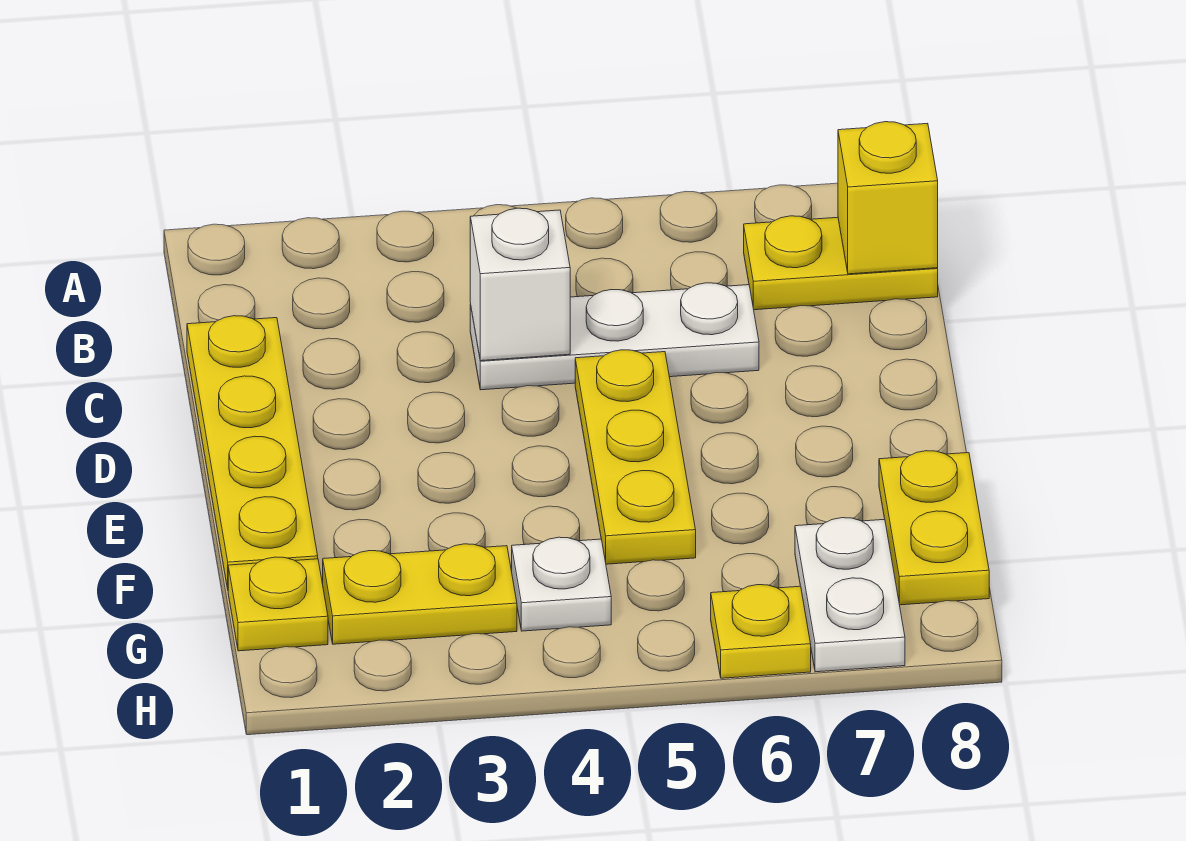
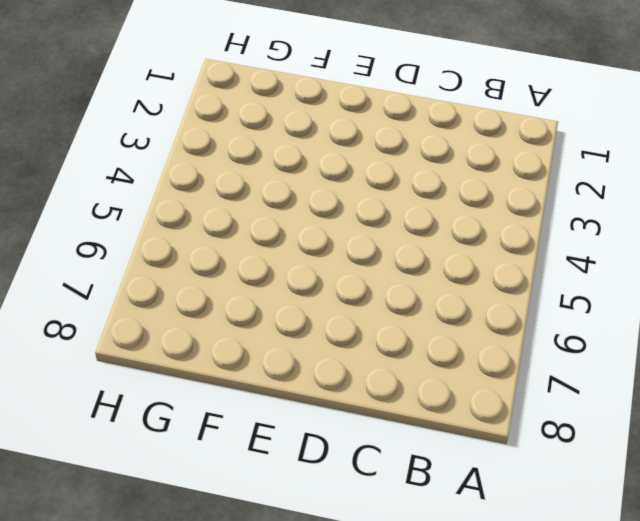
none -> yellow plate B7:B8 level 1
none -> yellow plate C1:F1 level 1
none -> white plate C4:C6 level 1

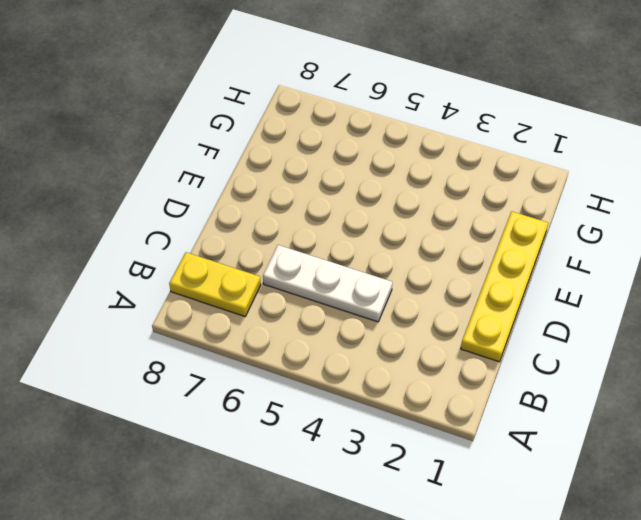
none -> yellow plate D5:F5 level 1
none -> yellow plate F8:G8 level 1
none -> yellow plate G1 level 1

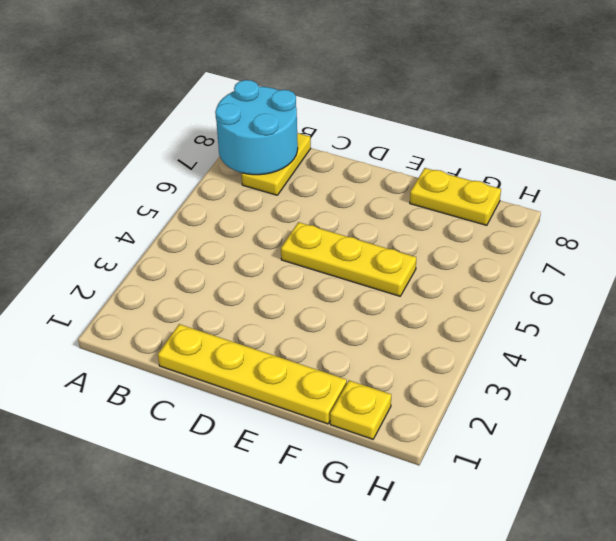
cyan round brick A7:B8 level 2 -> yellow brick B8 level 2
none -> white plate C4:C6 level 1
none -> yellow plate G2:G3 level 1
none -> white plate G4 level 1

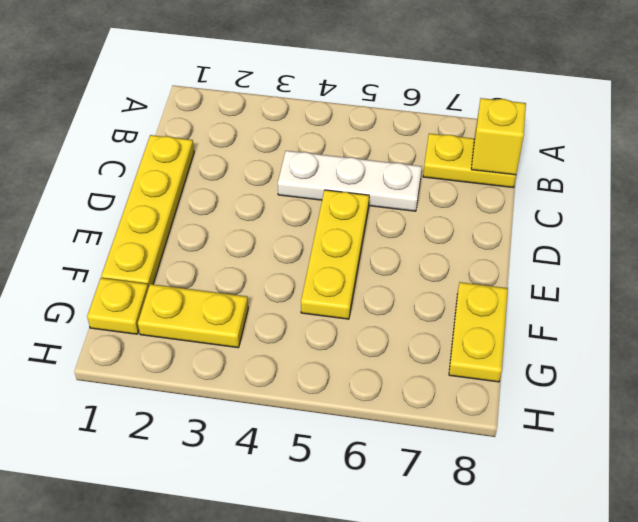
none -> white plate G4 level 1
none -> white plate G7:H7 level 1
none -> yellow plate H6 level 1

